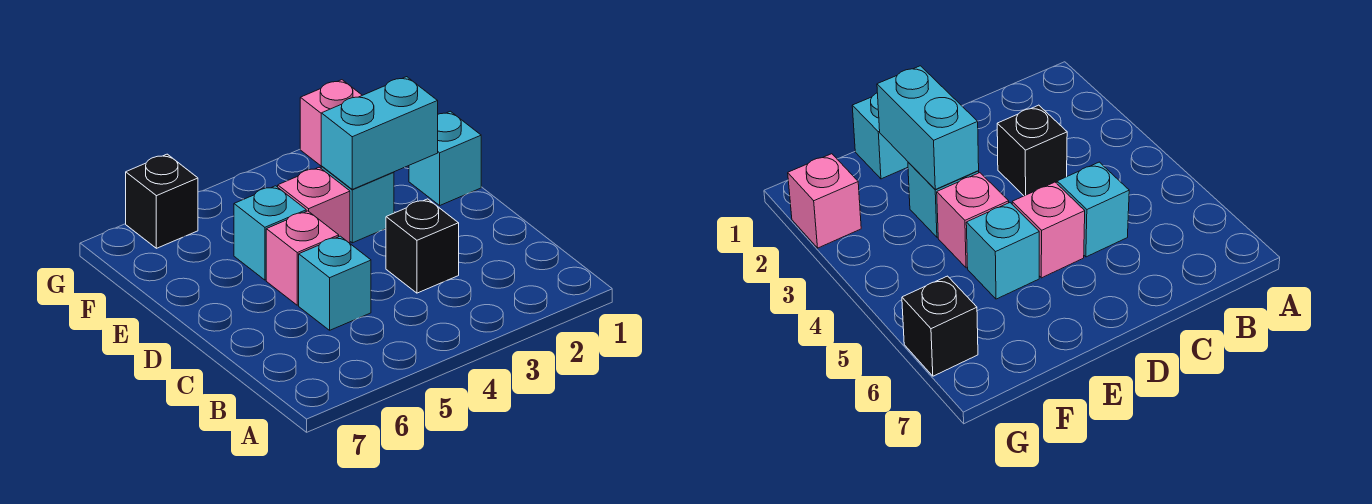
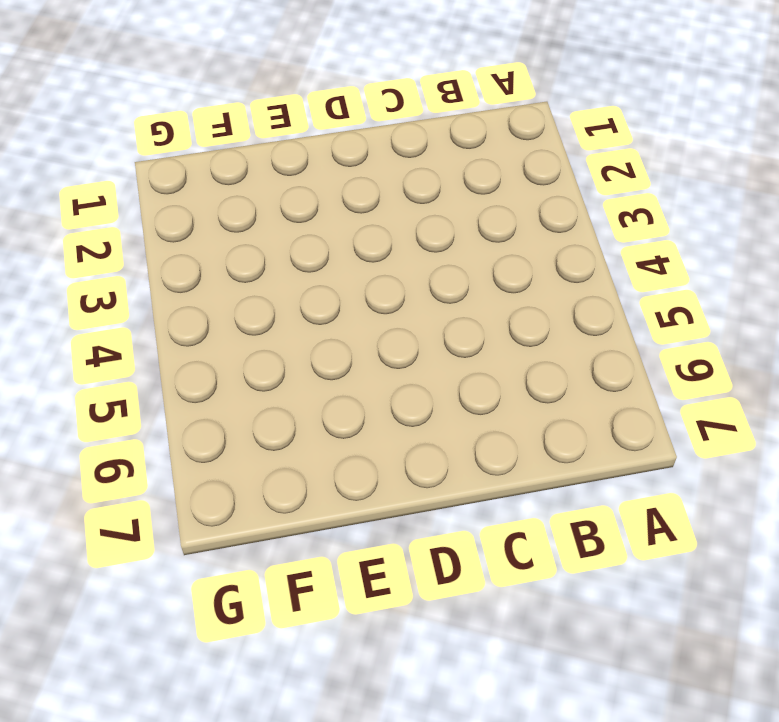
none -> black brick C3 level 1
none -> cyan brick C5 level 1

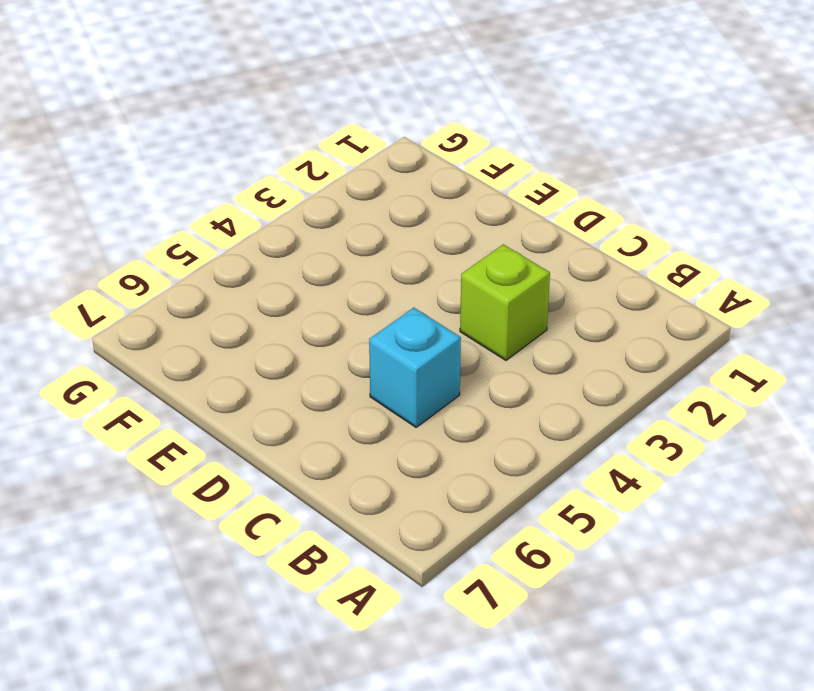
lime brick C3 level 1 -> black brick C3 level 1
none -> pink brick D5 level 1
none -> cyan brick E1 level 1

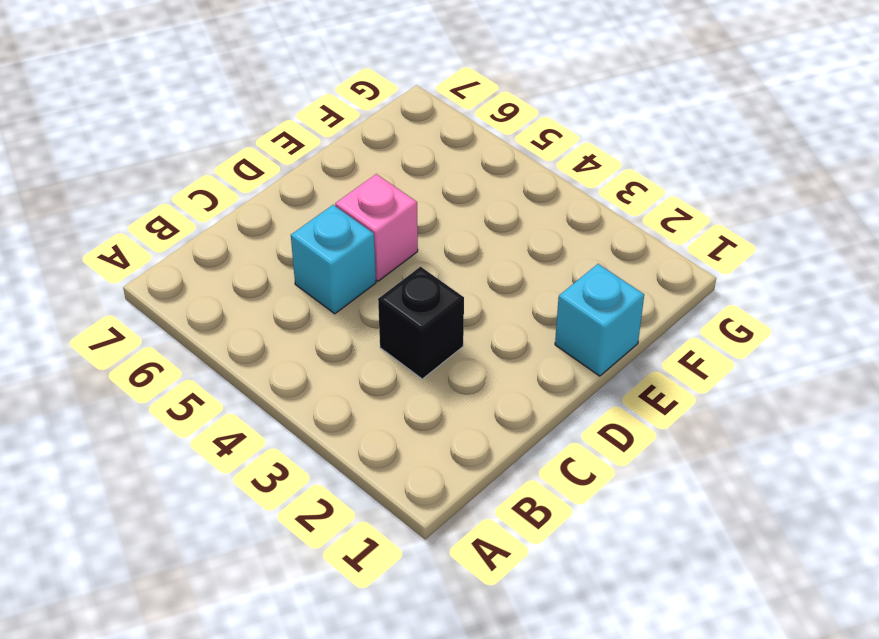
none -> cyan brick E3 level 1
none -> pink brick E4 level 1

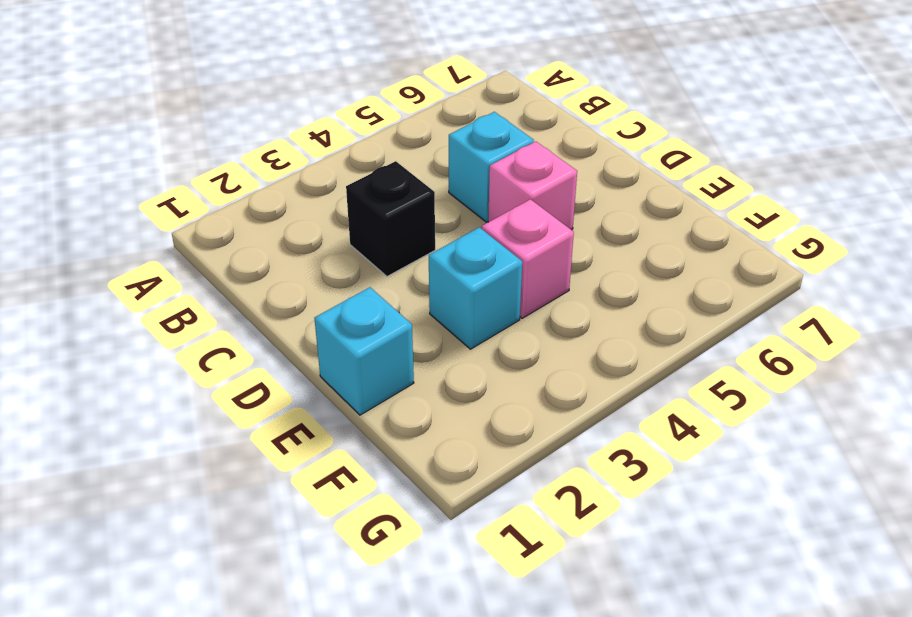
none -> cyan brick E5 level 1
none -> pink brick G2 level 1

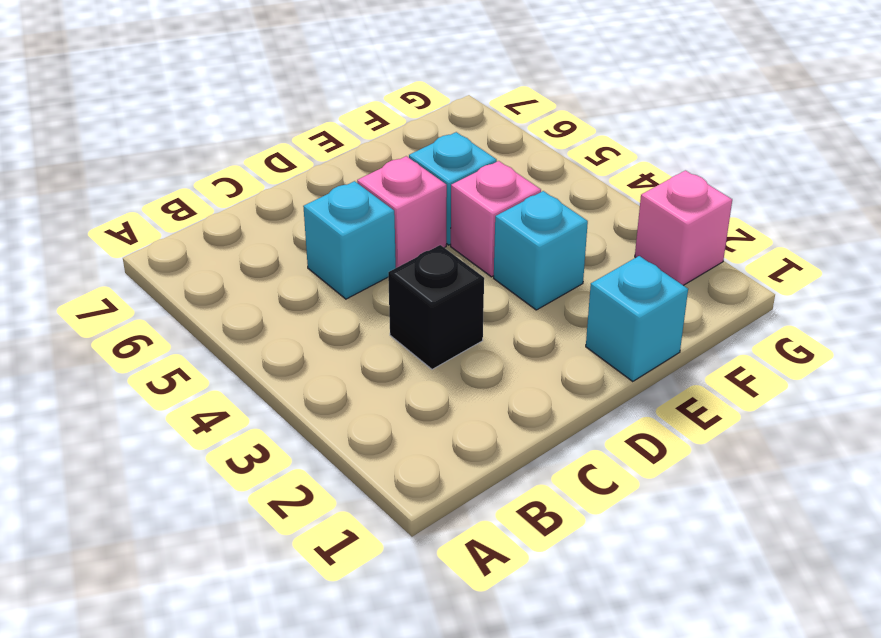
none -> black brick G6 level 1
none -> cyan brick E2:E3 level 2

